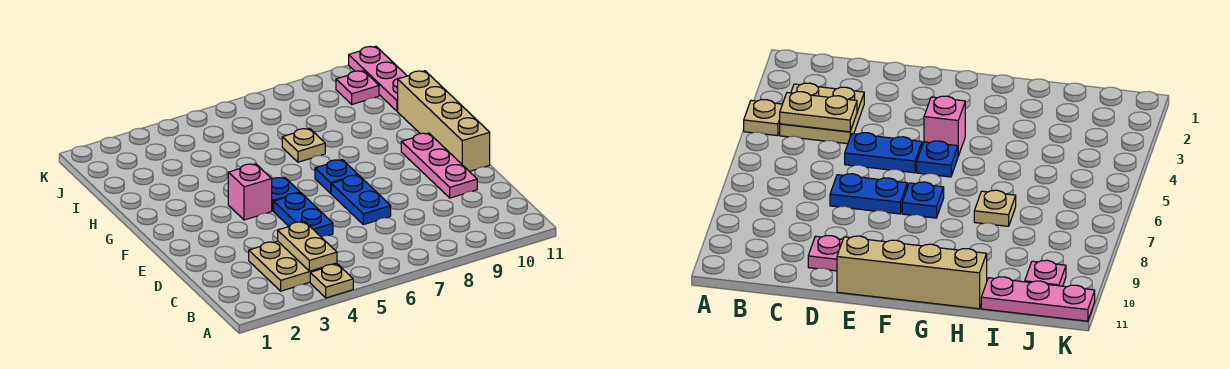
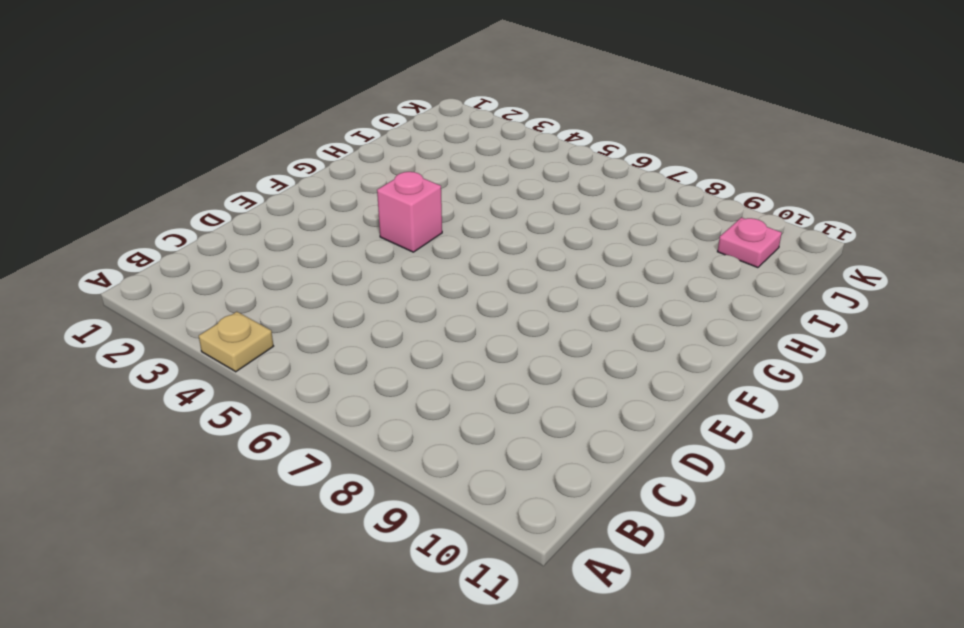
none -> tan plate B3:C4 level 1
none -> blue plate D5:E5 level 1
none -> blue plate D7:E7 level 1

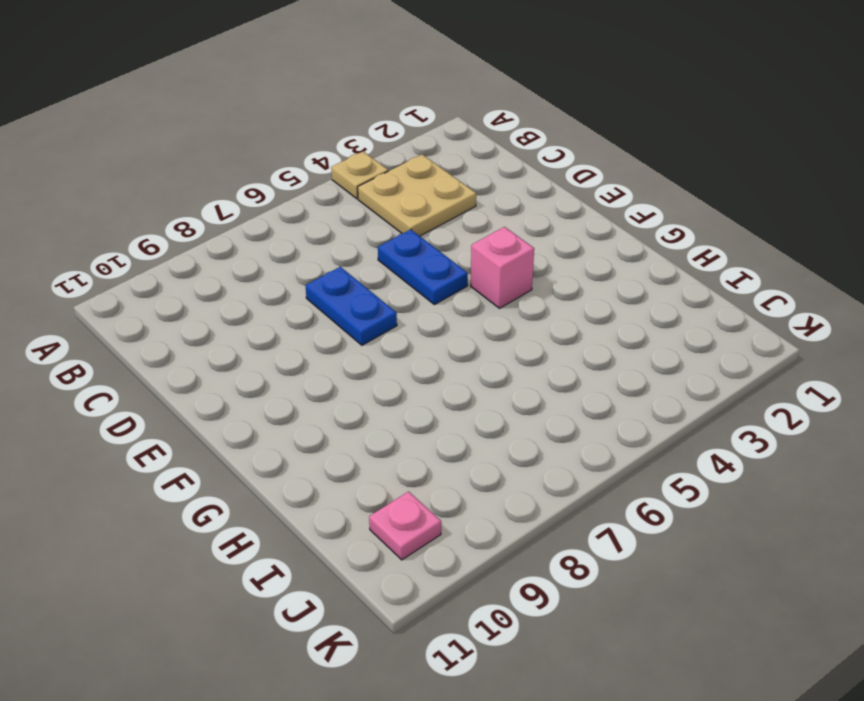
none -> pink plate D10:F10 level 1
none -> tan brick E11:H11 level 1
none -> blue plate F5 level 1

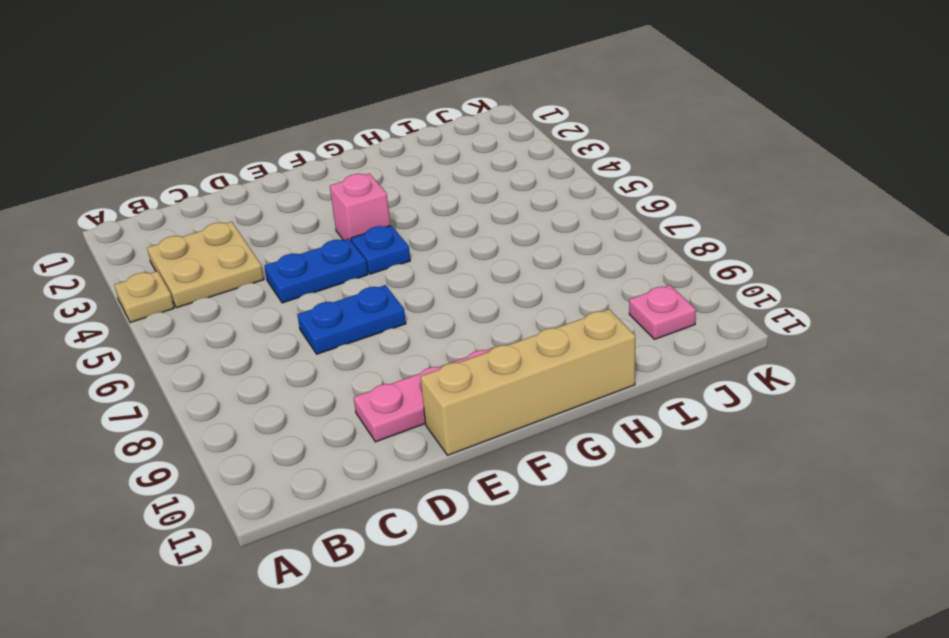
none -> blue plate F7 level 1
none -> tan plate H7 level 1
none -> pink plate I11:K11 level 1

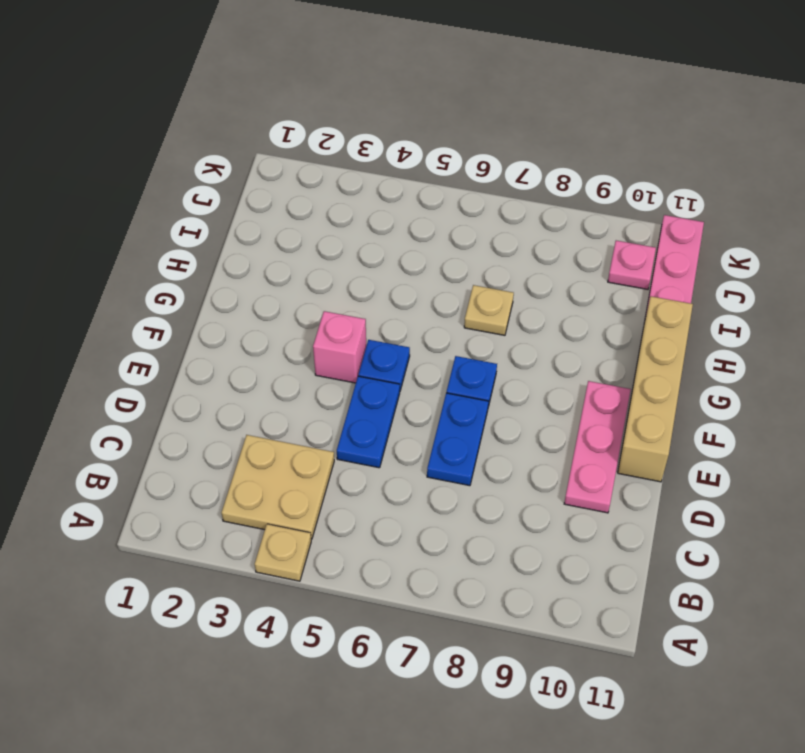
none -> tan plate B4:C4 level 2

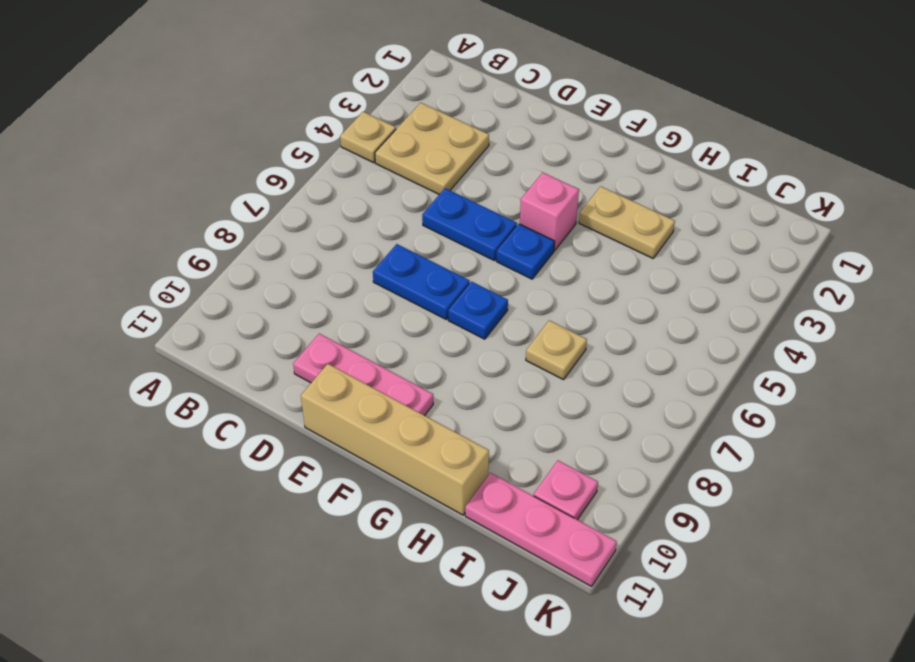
tan plate G3:H3 level 1 -> tan plate B4:C4 level 2

